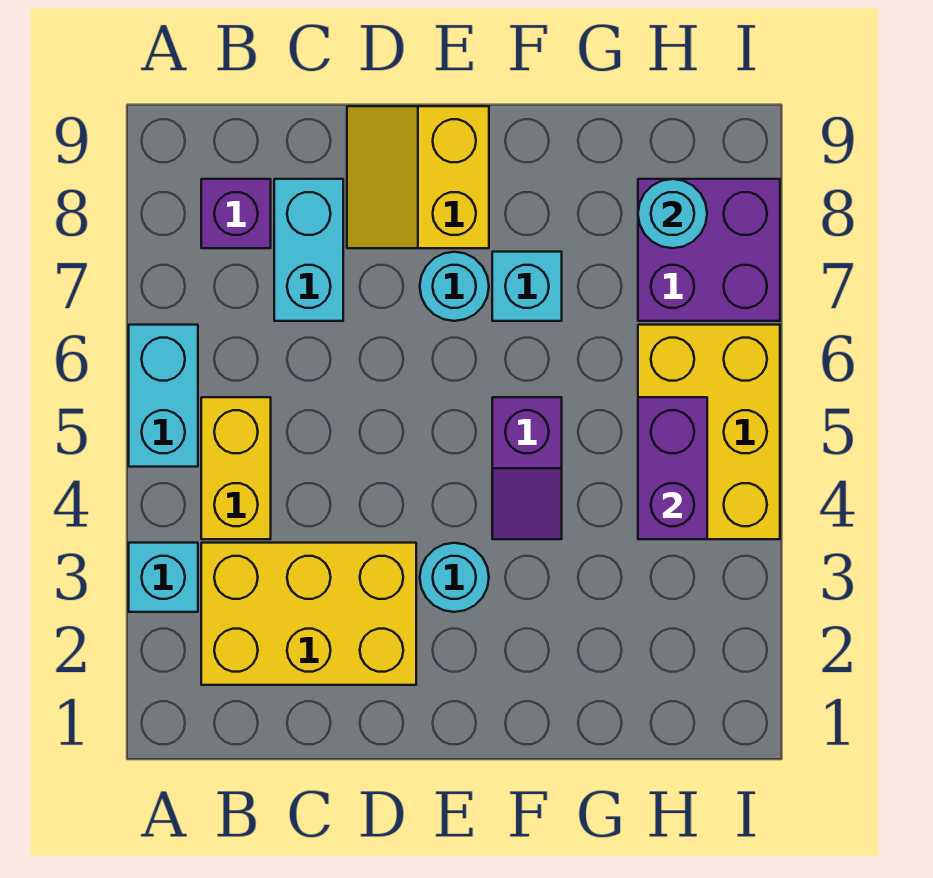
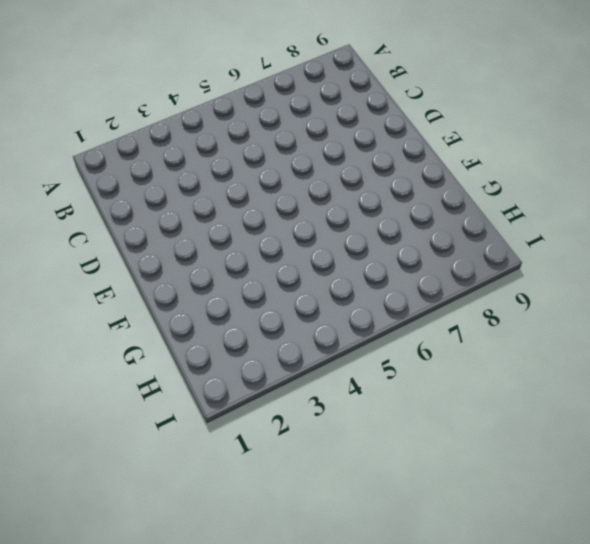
none -> cyan brick A3 level 1
none -> cyan brick A5:A6 level 1
none -> yellow brick B2:D3 level 1

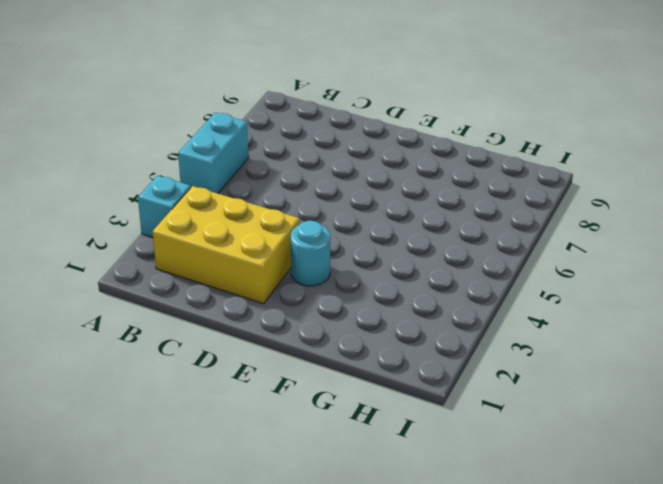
none -> yellow brick B4:B5 level 1
none -> purple brick B8 level 1
none -> cyan brick C7:C8 level 1

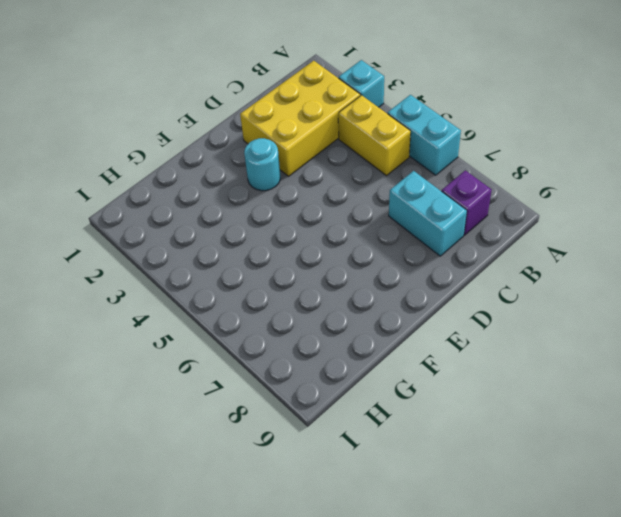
none -> yellow slope D8:E9 level 1 top E
none -> cyan round brick E7 level 1
none -> purple slope F4:F5 level 1 top 5

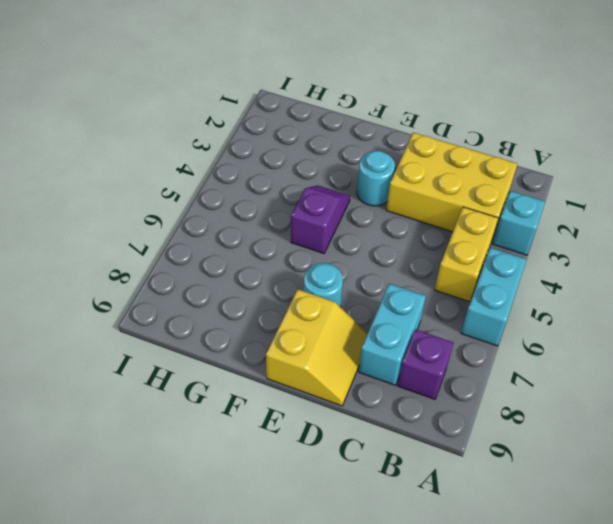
none -> cyan brick F7 level 1
none -> yellow brick H4:I6 level 1
none -> purple brick H7:I8 level 1

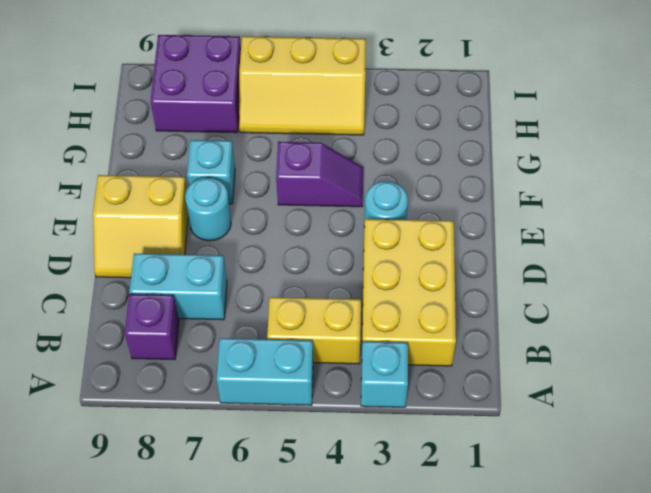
yellow slope H4:I6 level 1 top I -> yellow brick H4:I6 level 1
none -> purple brick H4:H5 level 2
none -> cyan round brick H8 level 2

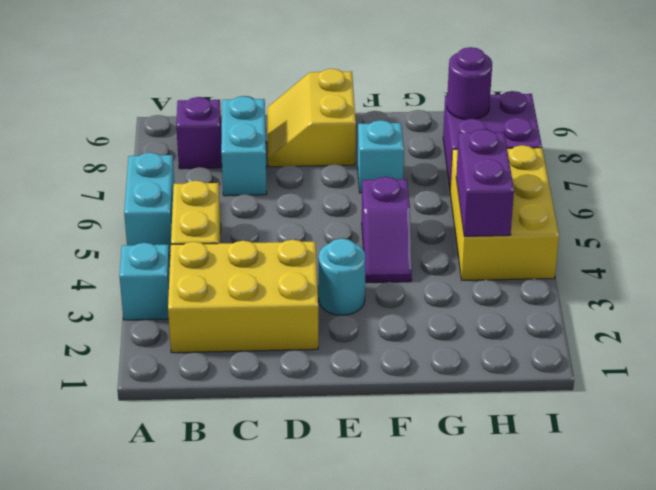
purple round brick H8 level 2 -> cyan round brick H8 level 2
none -> cyan round brick E7 level 1

